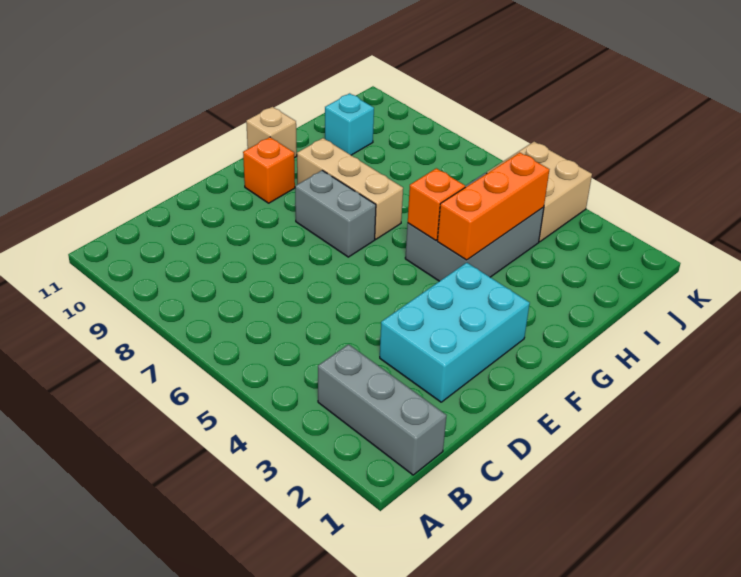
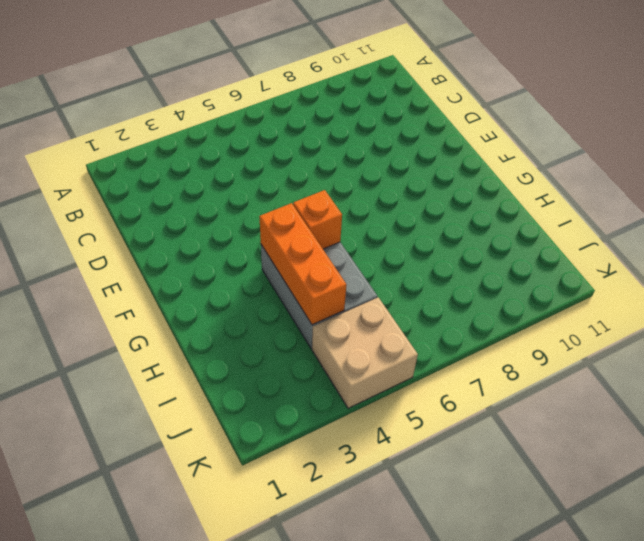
none -> grey brick B1:B3 level 1
none -> cyan brick D2:F3 level 1

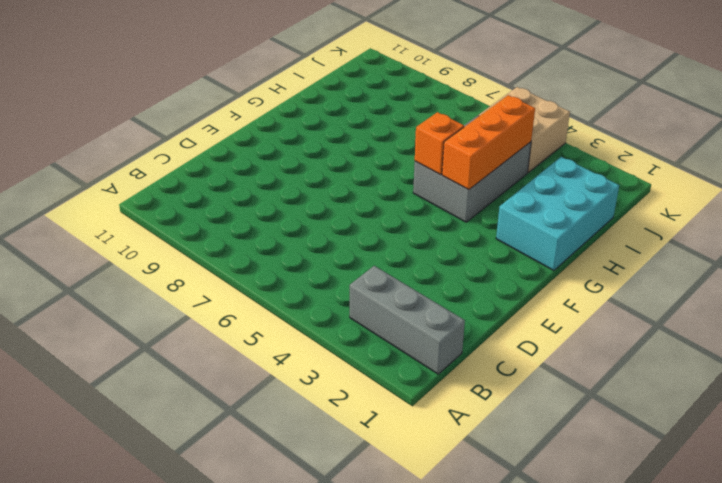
cyan brick G1:I2 level 1 -> cyan brick D2:F3 level 1
none -> grey brick F7:F8 level 1
none -> orange brick F10 level 1

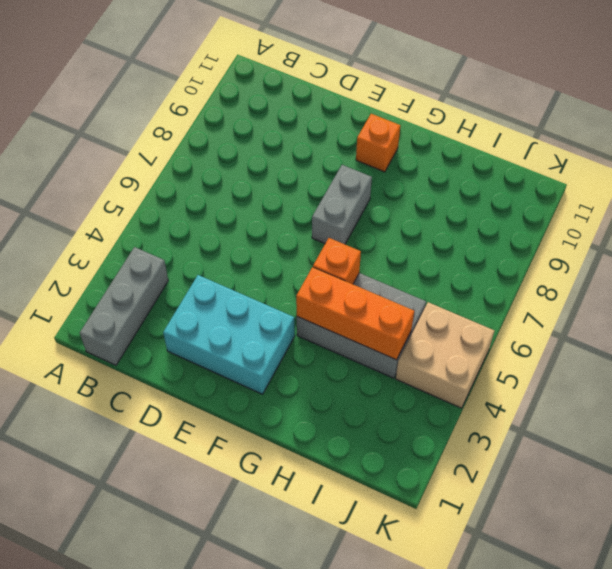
none -> tan brick G7:G9 level 1
none -> tan brick G11 level 1

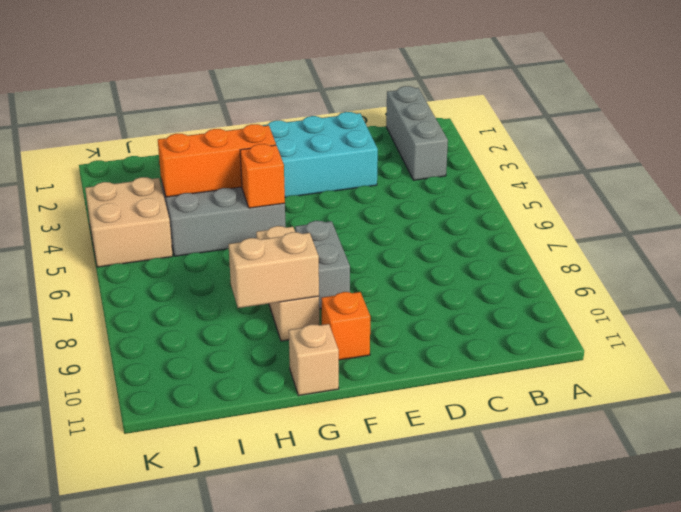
tan brick G9:H9 level 2 -> none
none -> cyan brick I10 level 1

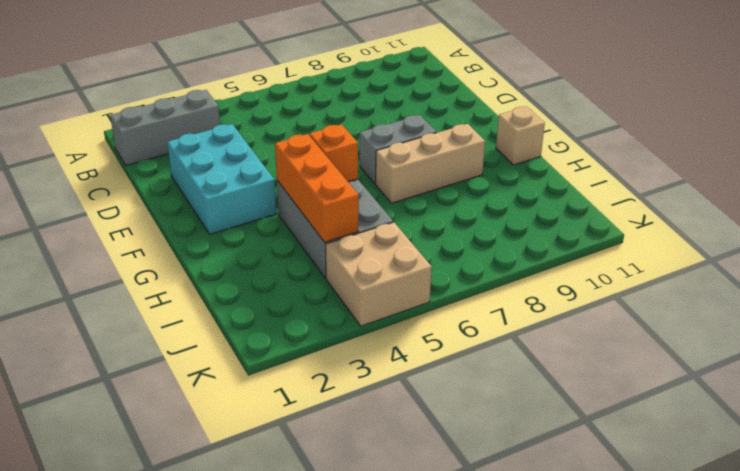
none -> orange brick F10 level 1
none -> cyan brick I10 level 1

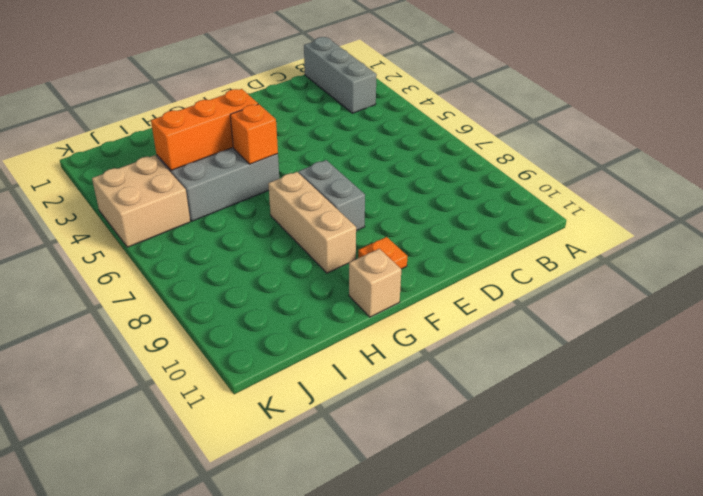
orange plate F10 level 1 -> orange brick F10 level 1
none -> cyan brick D2:F3 level 1
none -> cyan brick I10 level 1

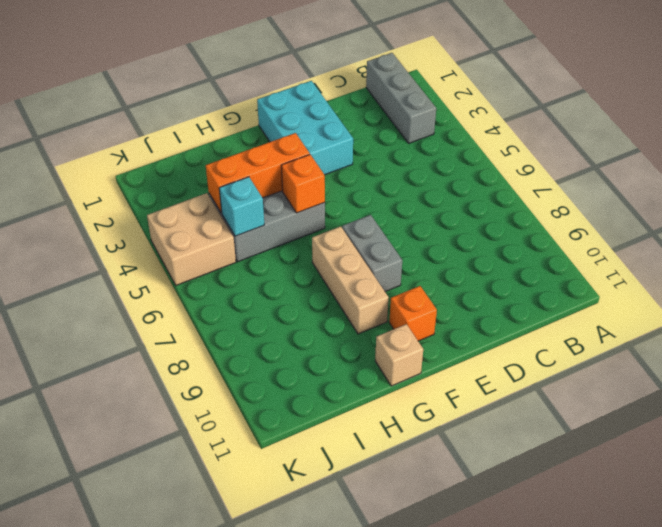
cyan brick E1:F3 level 1 -> cyan brick D2:F3 level 1
cyan brick I5 level 2 -> cyan brick I10 level 1

